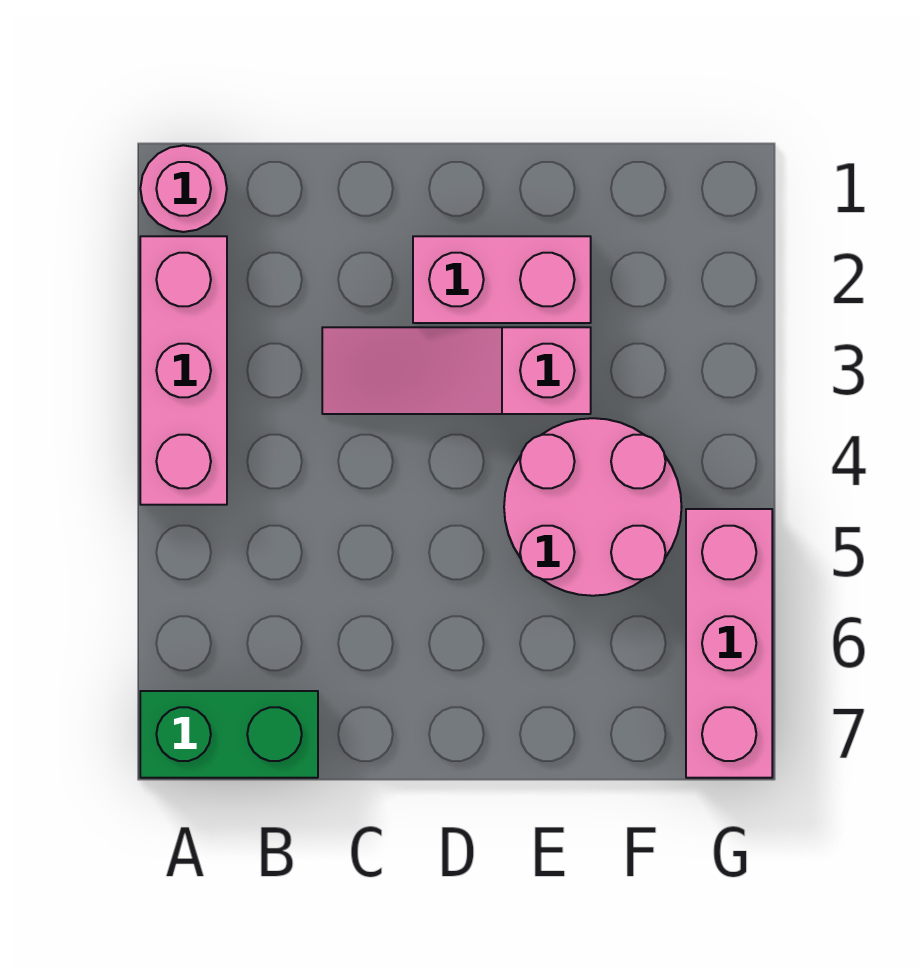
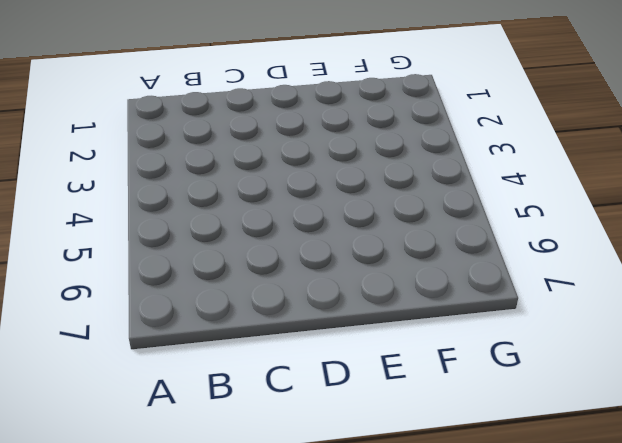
none -> pink round brick A1 level 1
none -> pink brick A2:A4 level 1

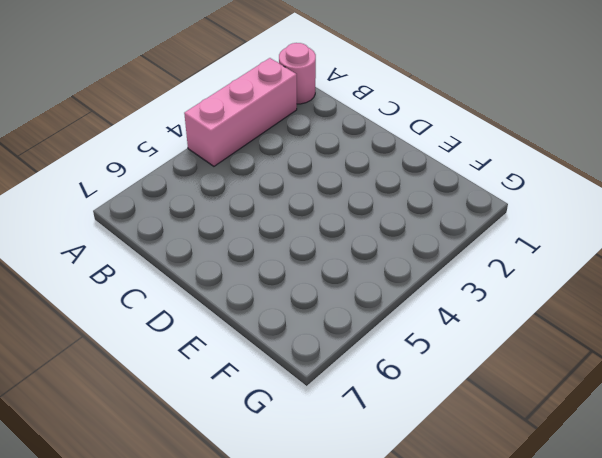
none -> green brick A7:B7 level 1
none -> pink slope C3:E3 level 1 top E

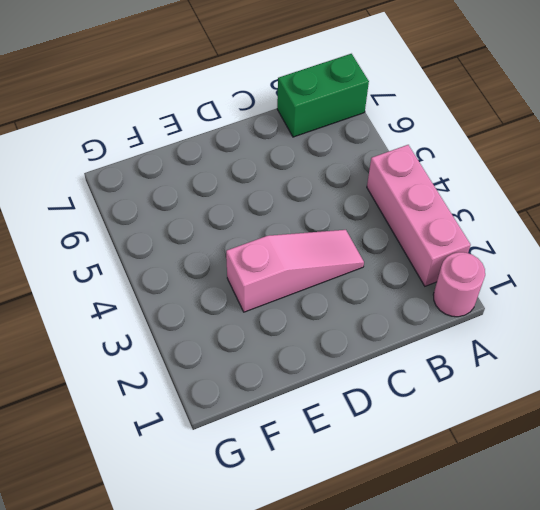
none -> pink brick D2:E2 level 1
none -> pink round brick E4:F5 level 1

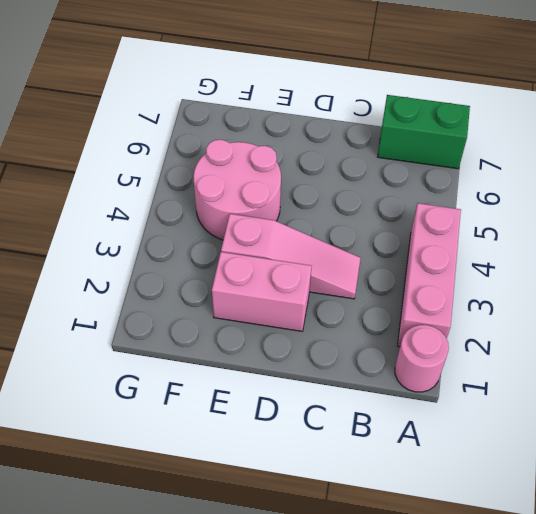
none -> pink brick G5:G7 level 1

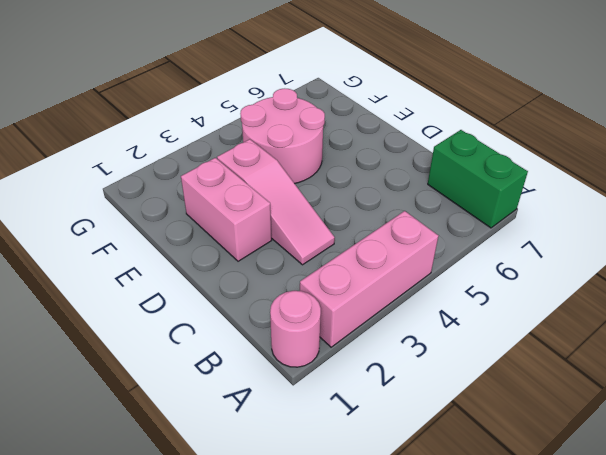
none -> pink brick G5:G7 level 1

